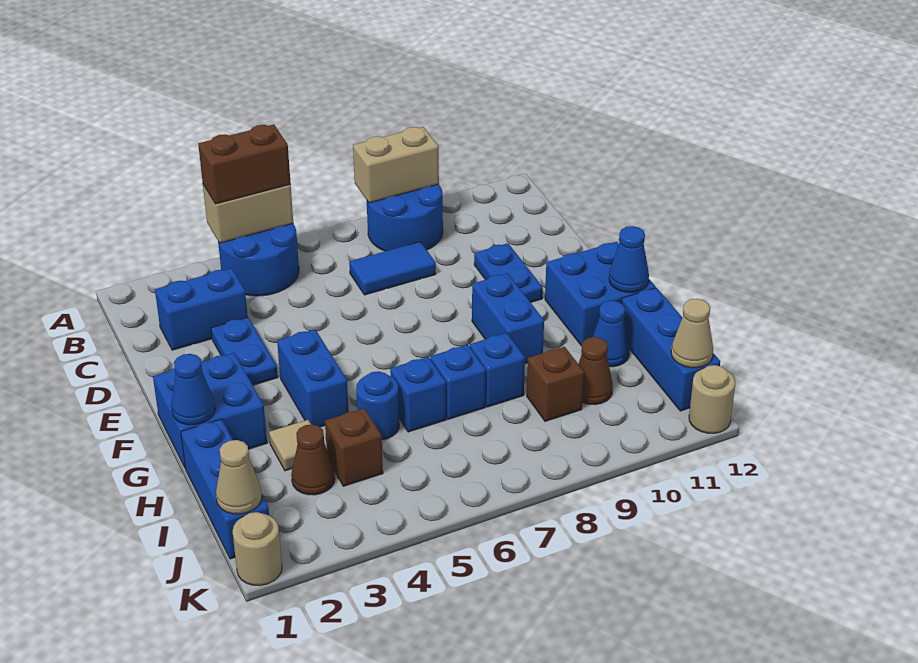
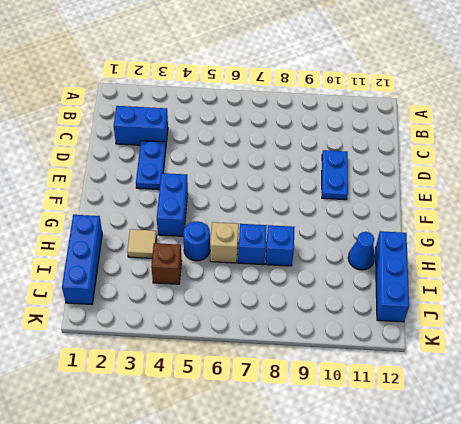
tan brick H6 level 1 -> blue brick H6 level 1
none -> blue round brick A4:B5 level 1
none -> blue round brick A8:B9 level 1
none -> blue tile C7:C8 level 1
none -> blue brick F1:G2 level 1

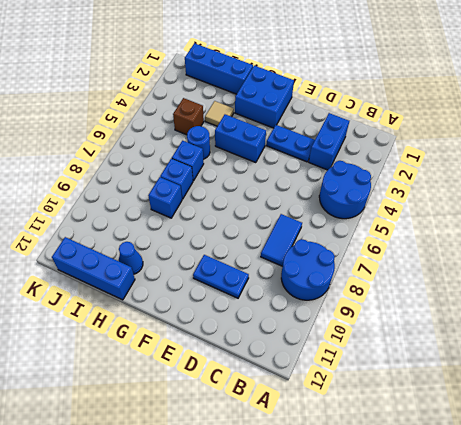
none -> blue brick F9:G9 level 1
none -> blue brick F11:G12 level 1
none -> brown cone I3 level 1
none -> brown brick I9 level 1

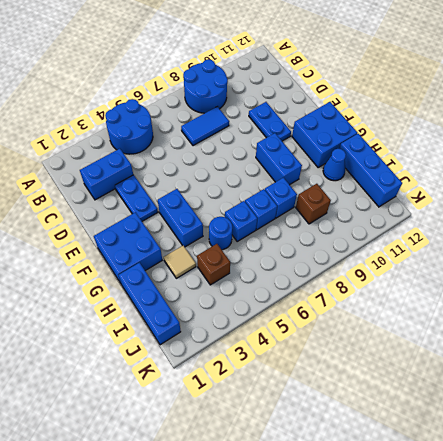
none -> brown cone I3 level 1
none -> brown cone I10 level 1
none -> tan round brick K1 level 1
none -> tan round brick K12 level 1

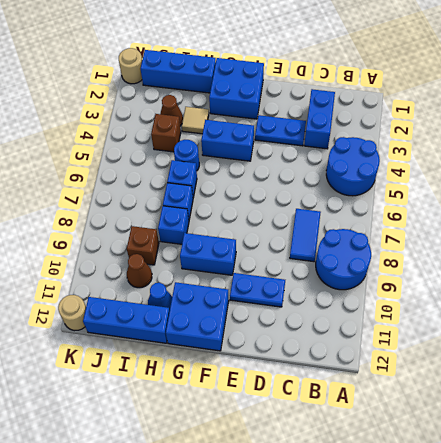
none -> tan brick A4:A5 level 2
none -> tan brick A8:A9 level 2
none -> blue cone G1 level 2
none -> blue cone G12 level 2

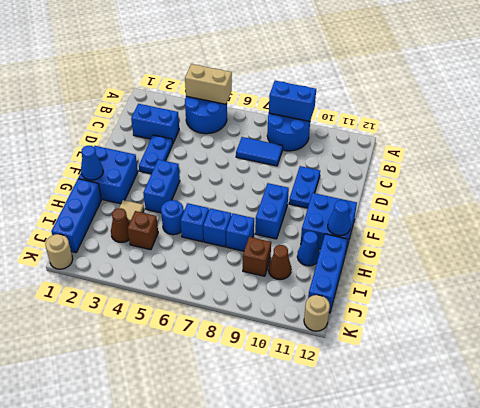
blue brick A8:A9 level 2 -> tan brick A8:A9 level 2
none -> tan cone J1 level 2
none -> tan cone J12 level 2
none -> brown brick A4:A5 level 3

